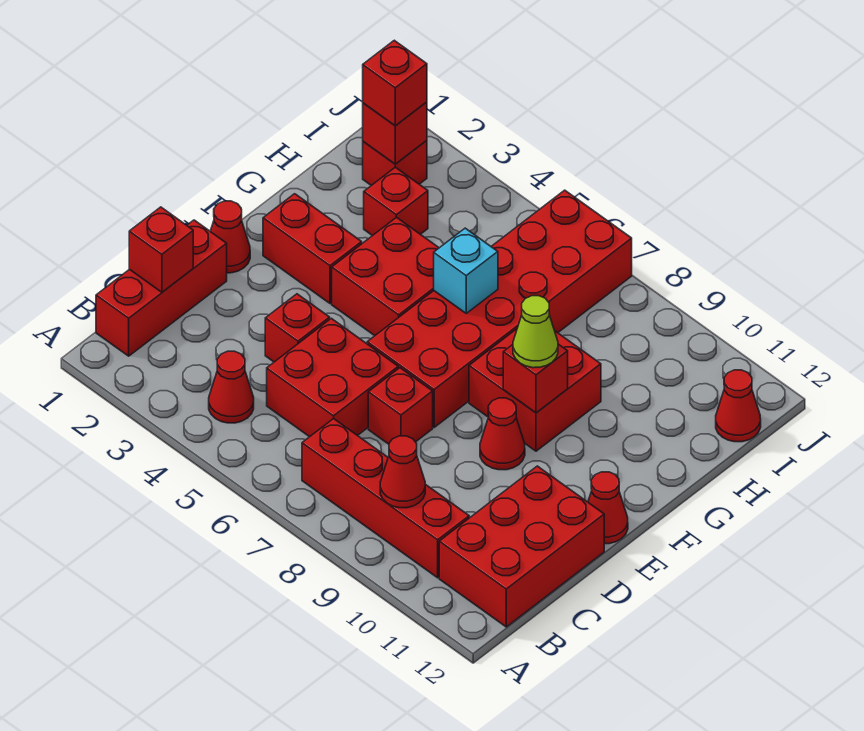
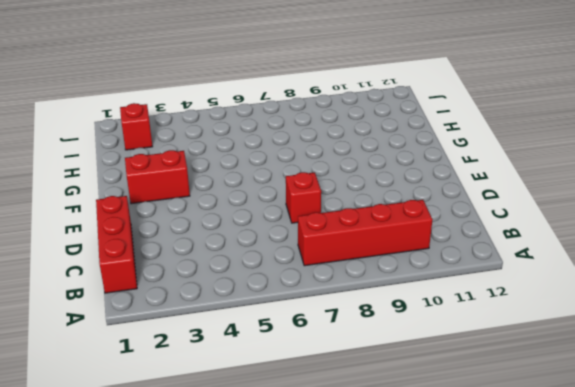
none -> red cone B4 level 1
none -> red brick B11:D12 level 1
none -> red brick C5:D6 level 1

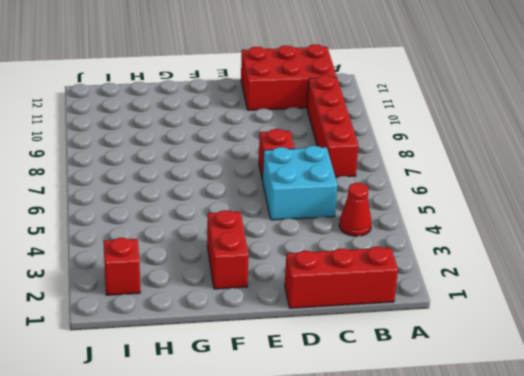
cyan brick C5:D6 level 1 -> red brick C5:D6 level 1
none -> red brick D4 level 1
none -> red cone E1 level 1
none -> red brick E6:J7 level 1

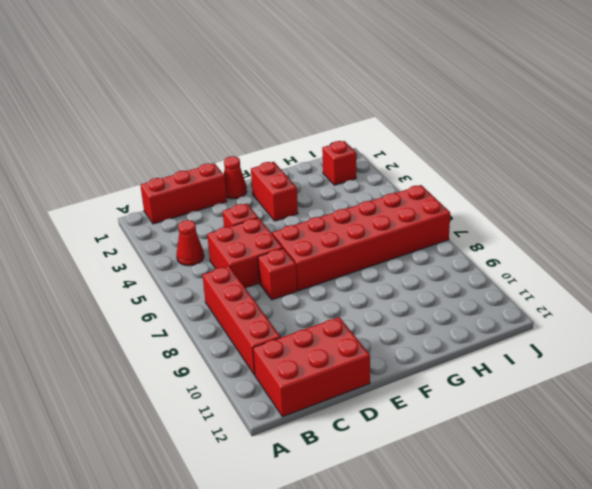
none -> red cone E9 level 1
none -> red cone E12 level 1
none -> red brick F4:G5 level 1

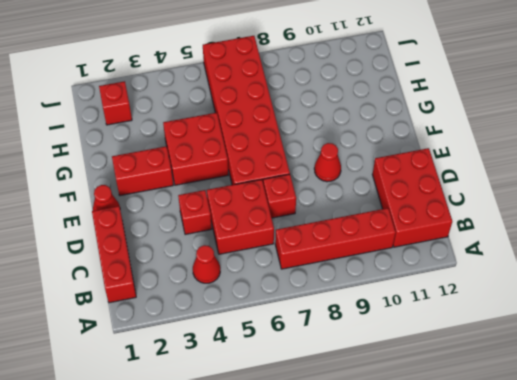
none -> red cone E12 level 1
none -> red brick F8:G9 level 1
none -> red brick H3 level 1

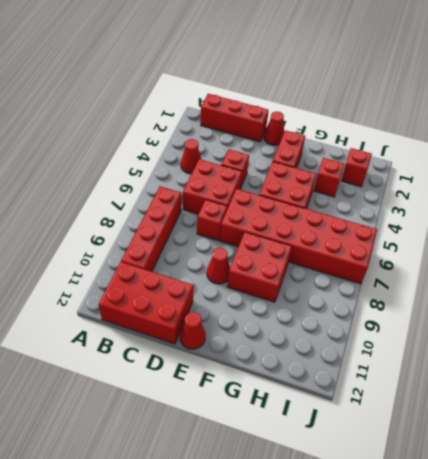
none -> red cone I12 level 1
none -> red cone B9 level 2
none -> red brick C1 level 2

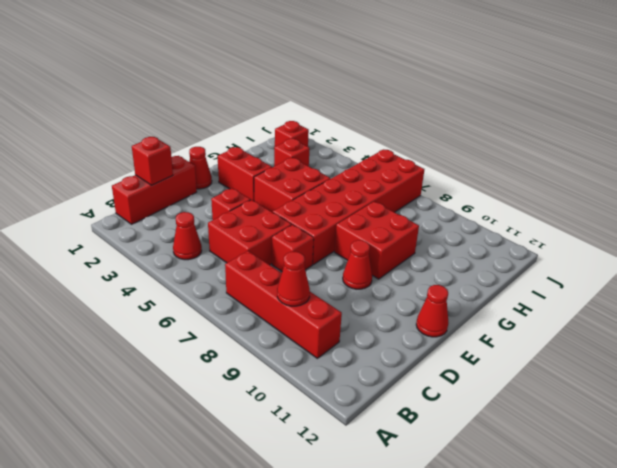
none -> red brick B11:D12 level 1
none -> red cone I12 level 1
none -> red brick F9 level 2

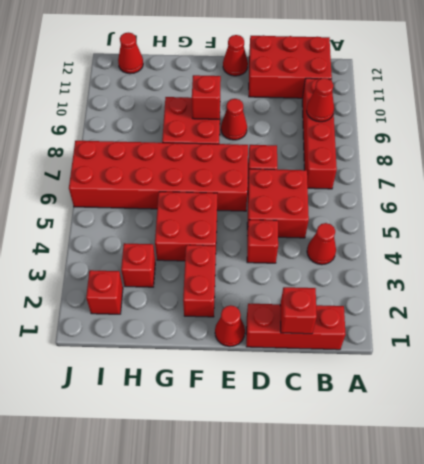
none -> cyan brick G6 level 2
none -> red brick I2 level 2
none -> lime cone F9 level 3

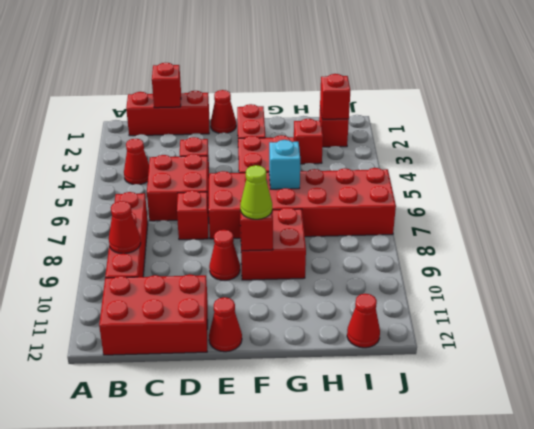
none -> red brick I2 level 3

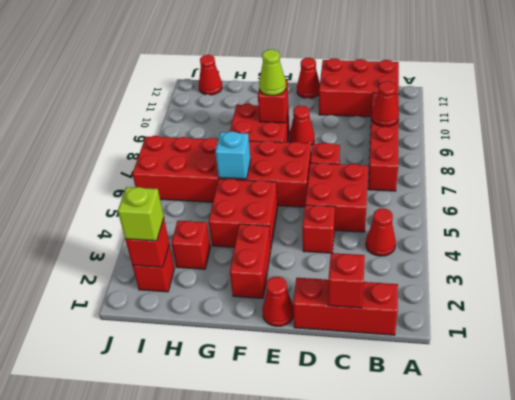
lime brick I2 level 3 -> red brick I2 level 3

